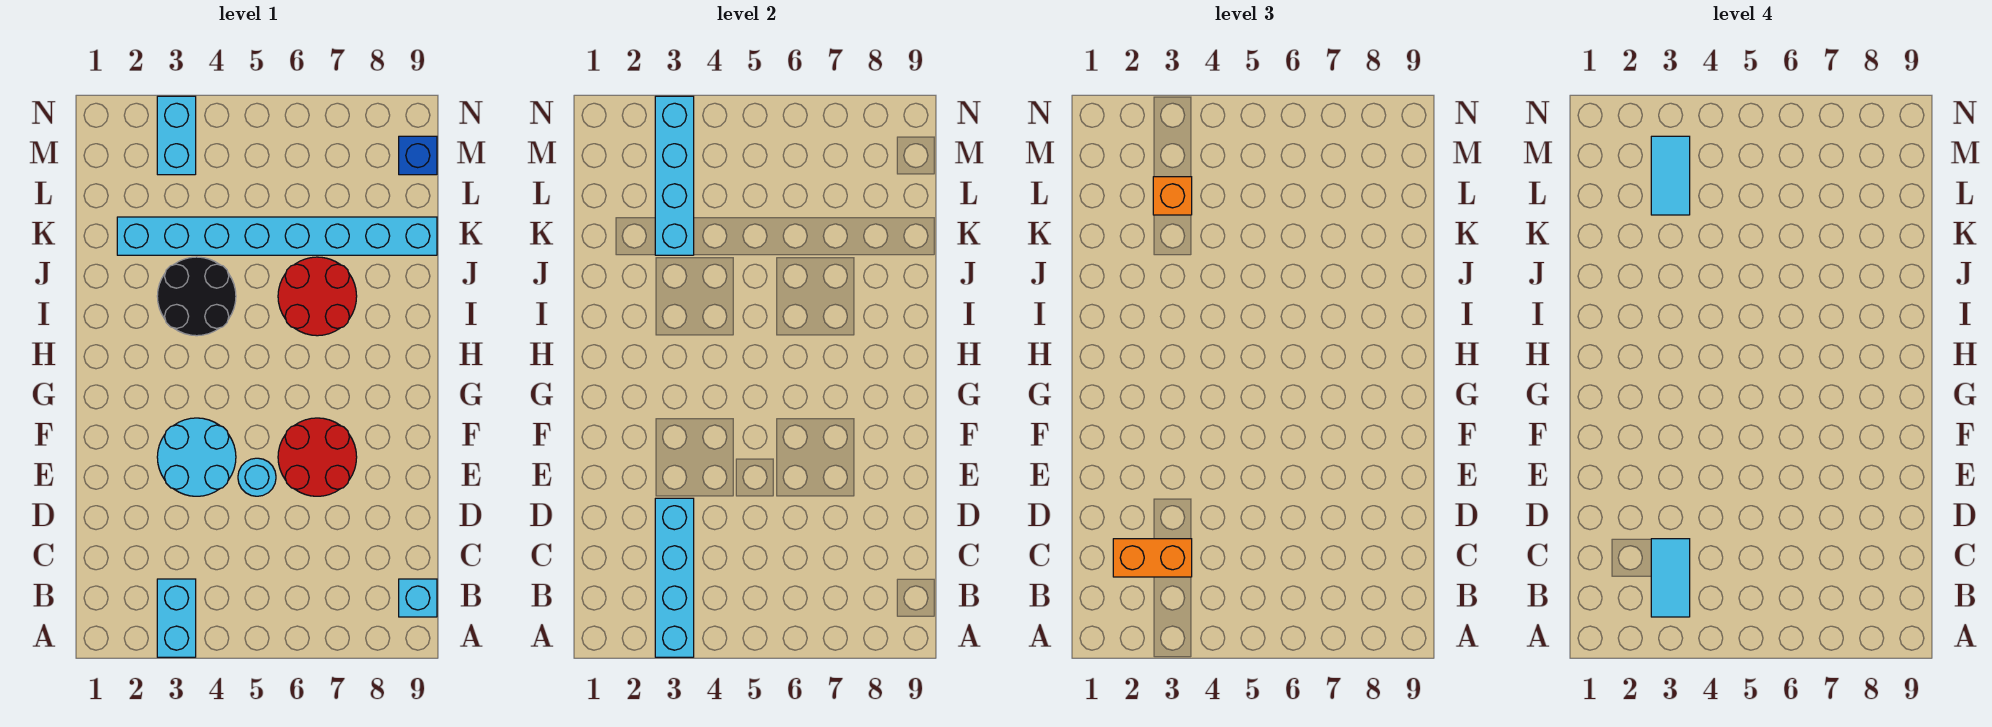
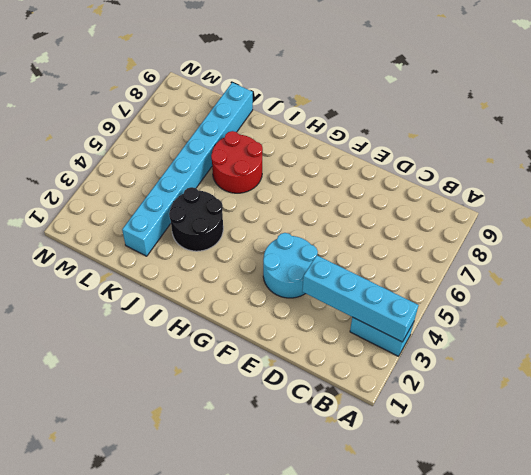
none -> cyan brick B9 level 1
none -> cyan round brick E5 level 1
none -> red round brick E6:F7 level 1

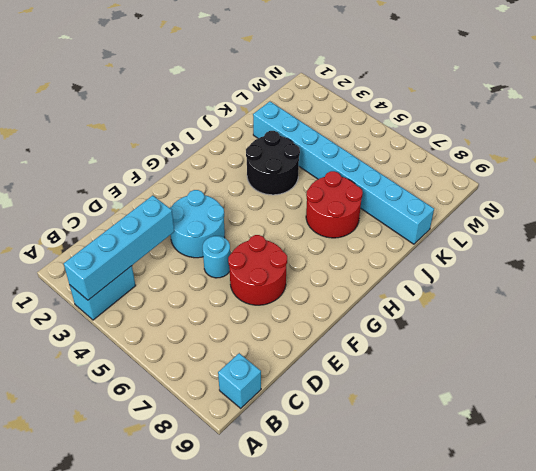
none -> cyan brick M3:N3 level 1
none -> blue brick M9 level 1
none -> cyan brick K3:N3 level 2

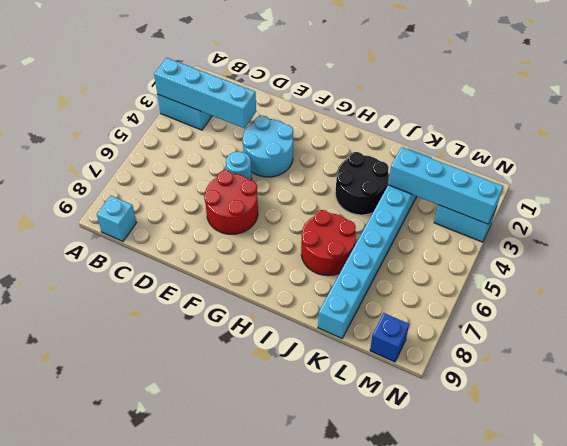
none -> orange brick C2:C3 level 3
none -> orange brick L3 level 3
none -> cyan tile B3:C3 level 4

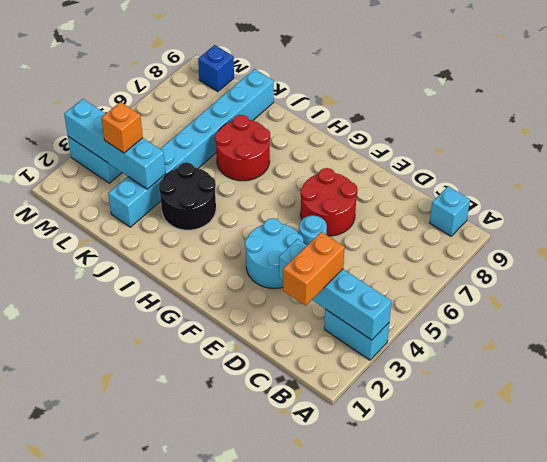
none -> cyan tile B3:C3 level 4
none -> cyan tile L3:M3 level 4

